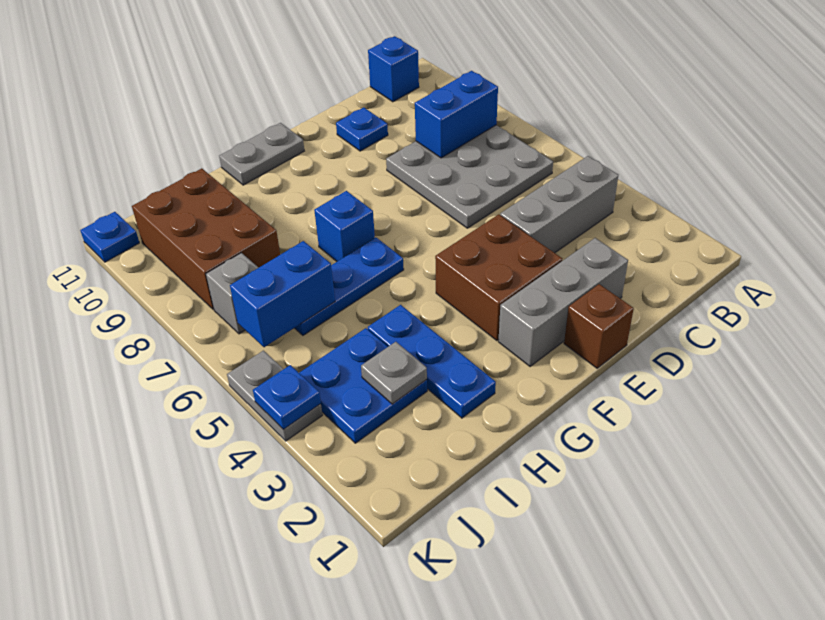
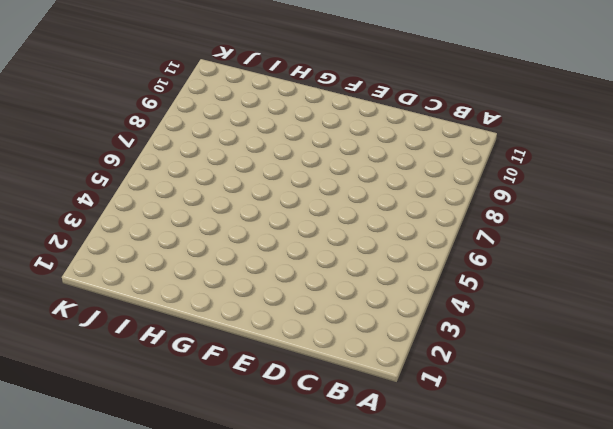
none -> grey brick B4:D4 level 1
none -> grey plate B6:D8 level 1
none -> blue brick B11 level 1

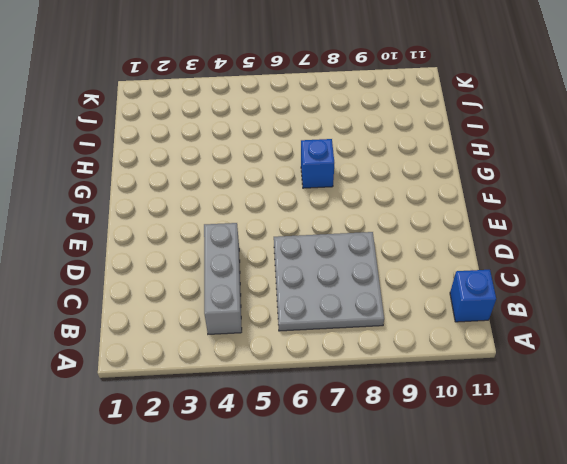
none -> grey brick D2:F2 level 1
none -> blue plate D10 level 1
none -> brown brick E1 level 1

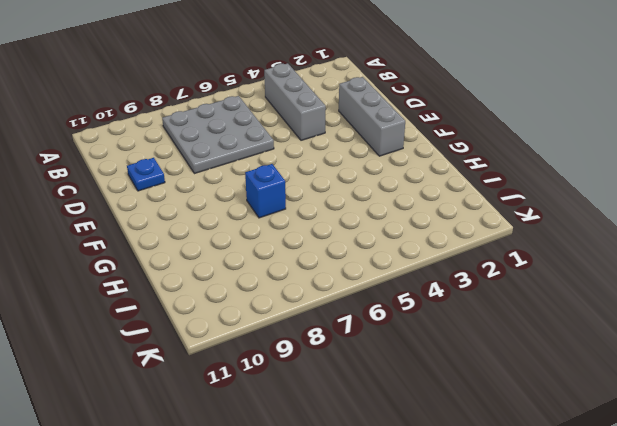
none -> blue brick B11 level 1
none -> brown brick E1 level 1
none -> brown brick E3:F4 level 1

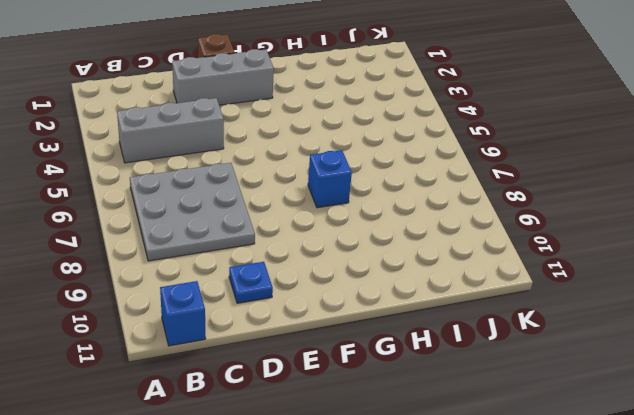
none -> brown brick E3:F4 level 1
none -> grey plate F11:G11 level 1
none -> blue plate G6:I6 level 1

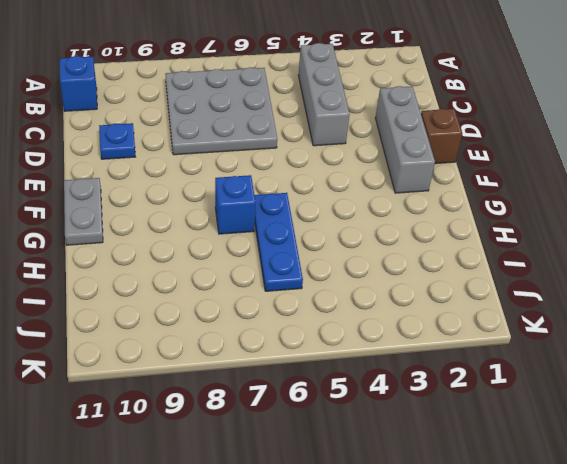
none -> brown brick E3:F4 level 1
none -> blue plate H2:H4 level 1
none -> blue plate I3:J4 level 1

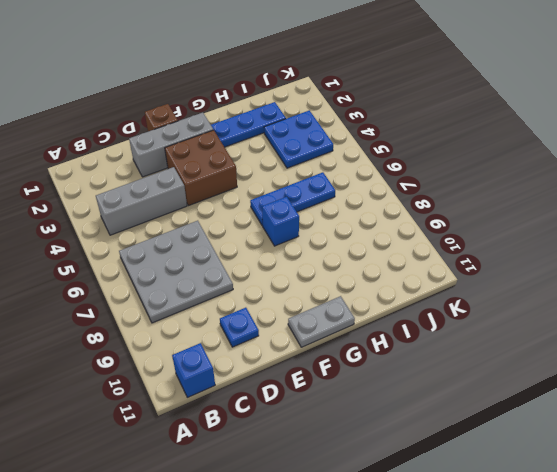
blue plate G2:I2 level 1 -> blue plate H2:H4 level 1
none -> brown brick I8:J10 level 1
none -> grey brick J7 level 1
none -> grey plate K4:K5 level 1

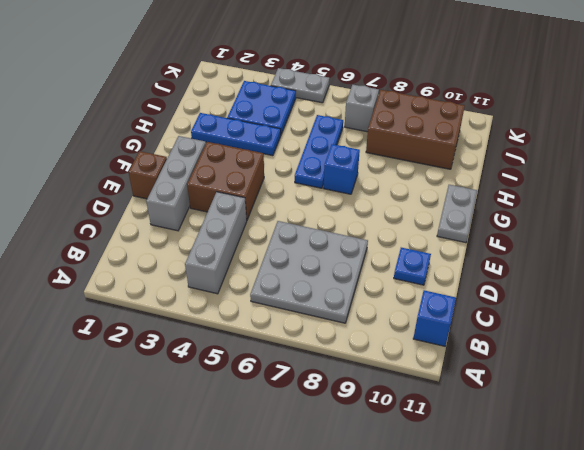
none -> blue plate K11 level 1
none -> blue brick B8:C8 level 2
none -> grey plate I3 level 2

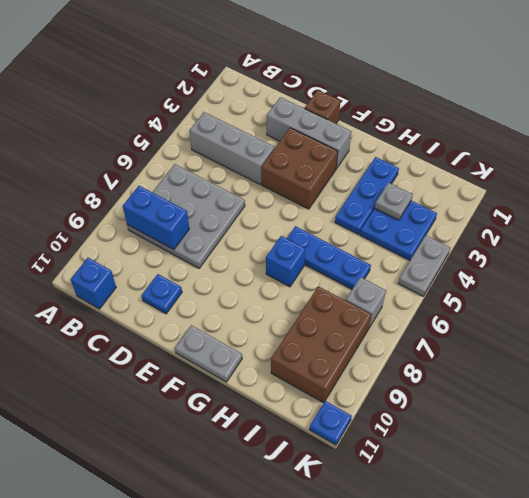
none -> blue brick I6:J6 level 2
none -> blue plate K4 level 2

